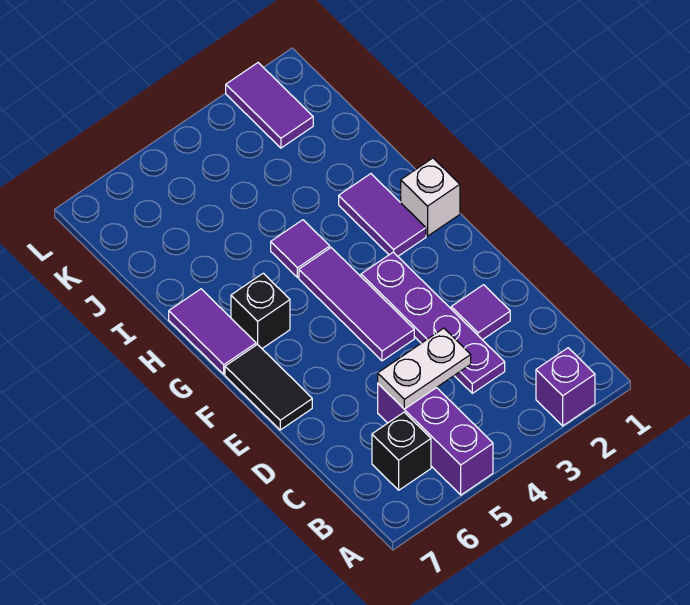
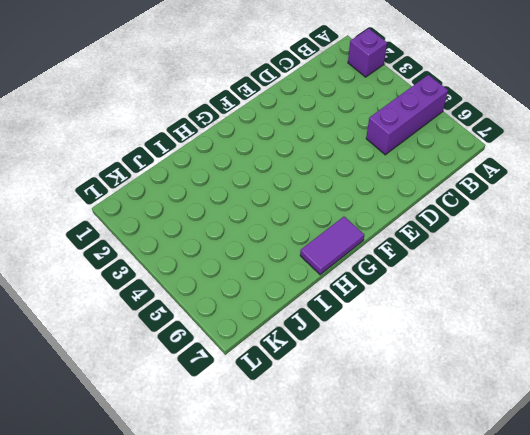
none -> black brick B6 level 1
none -> purple plate C3:F3 level 1
none -> purple tile D2 level 1

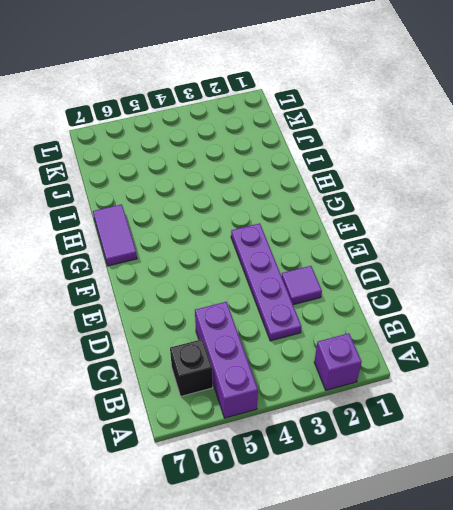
none -> purple tile E4:G4 level 1
none -> black tile E7:F7 level 1
none -> white brick G1 level 1

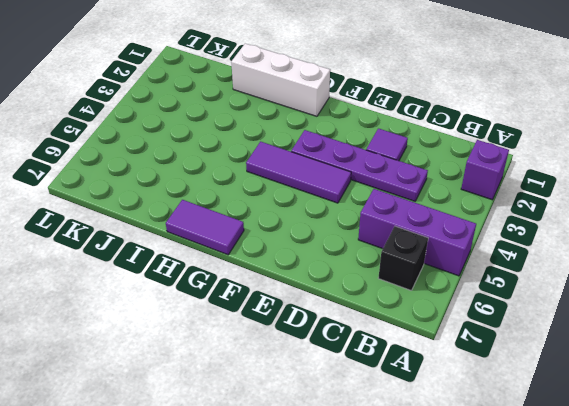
white brick G1:I1 level 1 -> white brick G1 level 1
none -> black tile E7:F7 level 1
none -> purple tile G2:H2 level 1
none -> black brick G6 level 1

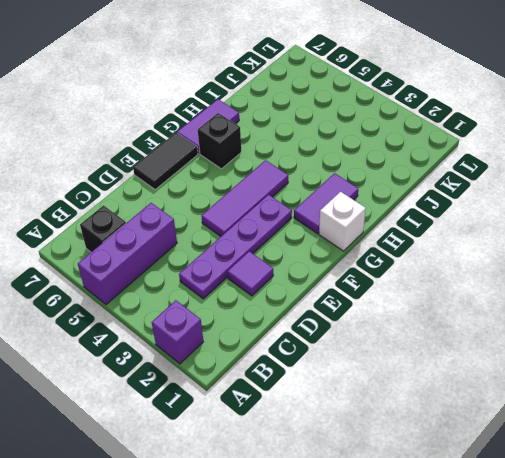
none -> purple tile H4 level 1
none -> purple tile K2:L2 level 1
none -> white plate C4:C5 level 2

